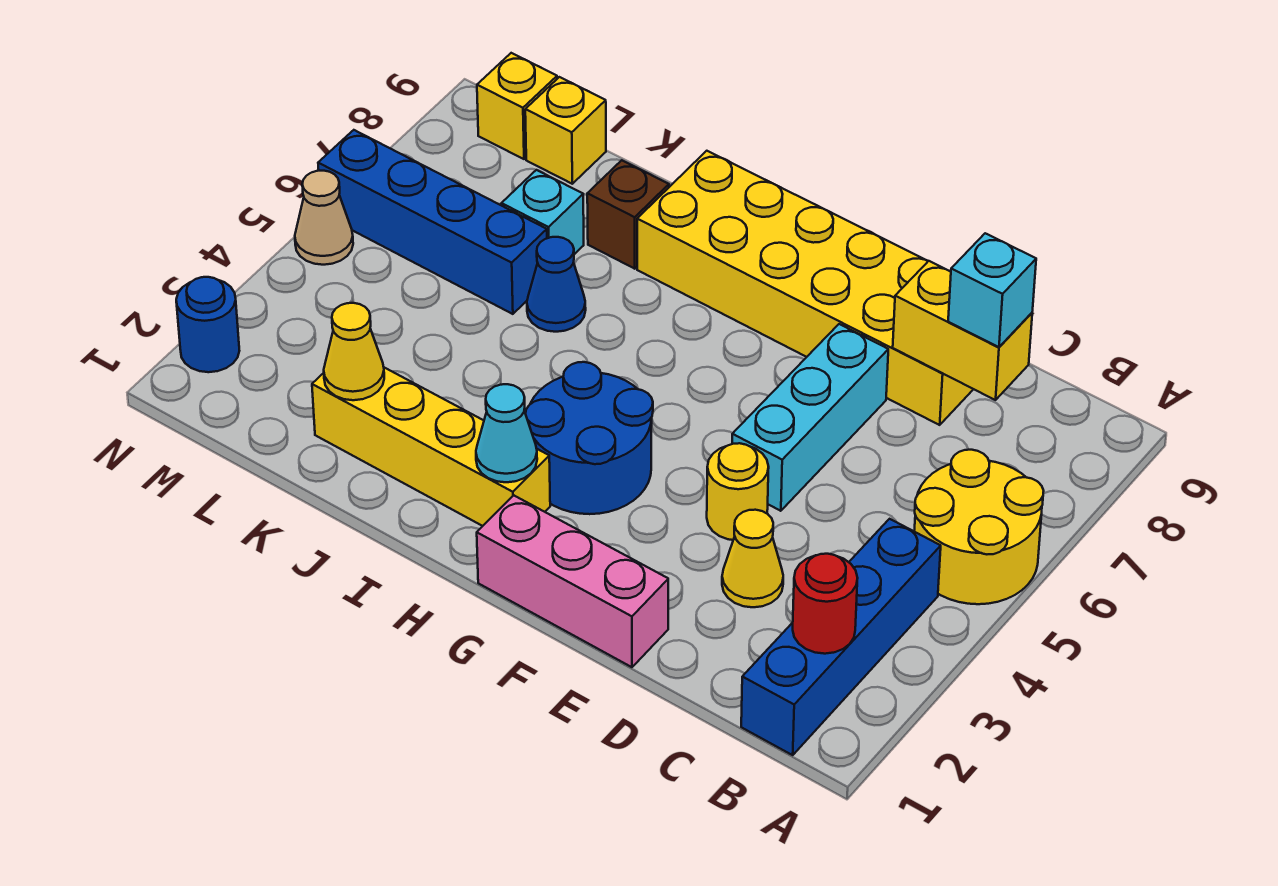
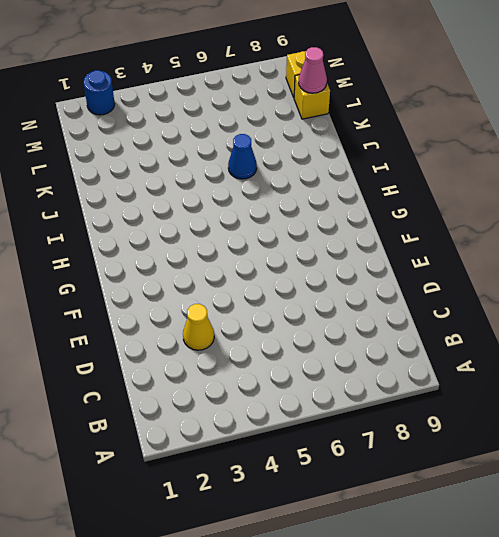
pink cone L9 level 2 -> none
none -> yellow round brick A5:B6 level 1
none -> blue brick B1:B4 level 1
none -> yellow brick D8:I9 level 1

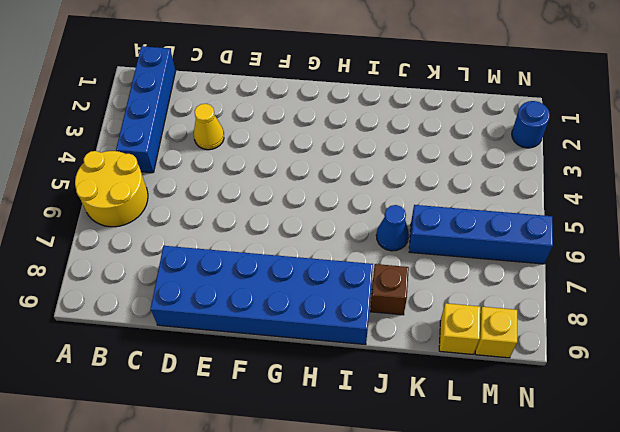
blue brick D8:I9 level 1 -> yellow brick D8:I9 level 1
none -> pink brick E1:G1 level 1
none -> yellow round brick E4 level 1
none -> cyan brick E5:E7 level 1

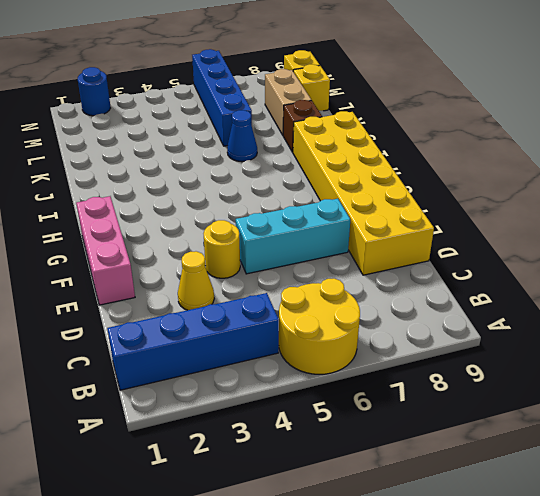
tan brick K8:L8 level 1 -> none
none -> blue round brick G3:H4 level 1
none -> yellow brick H2:K2 level 1
none -> cyan brick K7 level 1

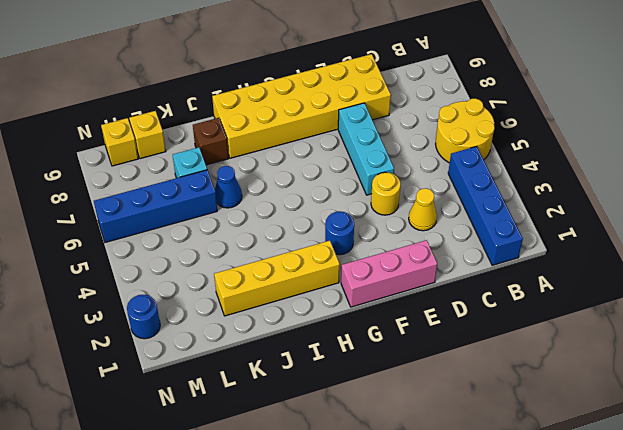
blue round brick G3 level 1 -> blue round brick G3:H4 level 1
none -> tan cone N5 level 1
none -> red round brick B2 level 2
none -> yellow brick C8:D8 level 2

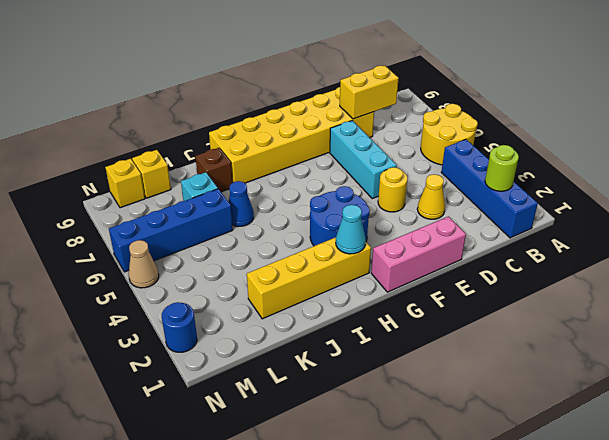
lime round brick B2 level 2 -> red round brick B2 level 2
none -> yellow cone K2 level 2
none -> cyan brick C8 level 3

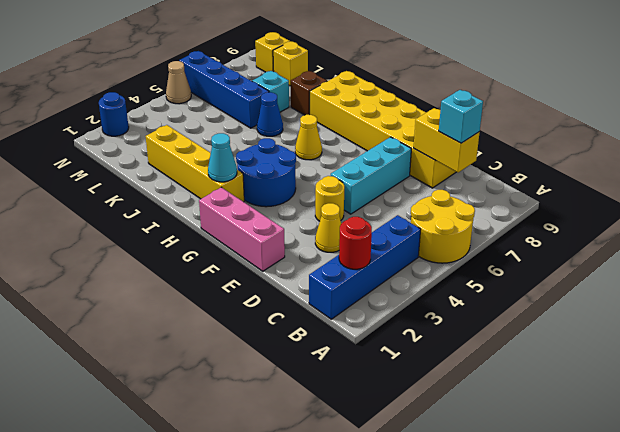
yellow cone H6 level 1 -> yellow cone K2 level 2

